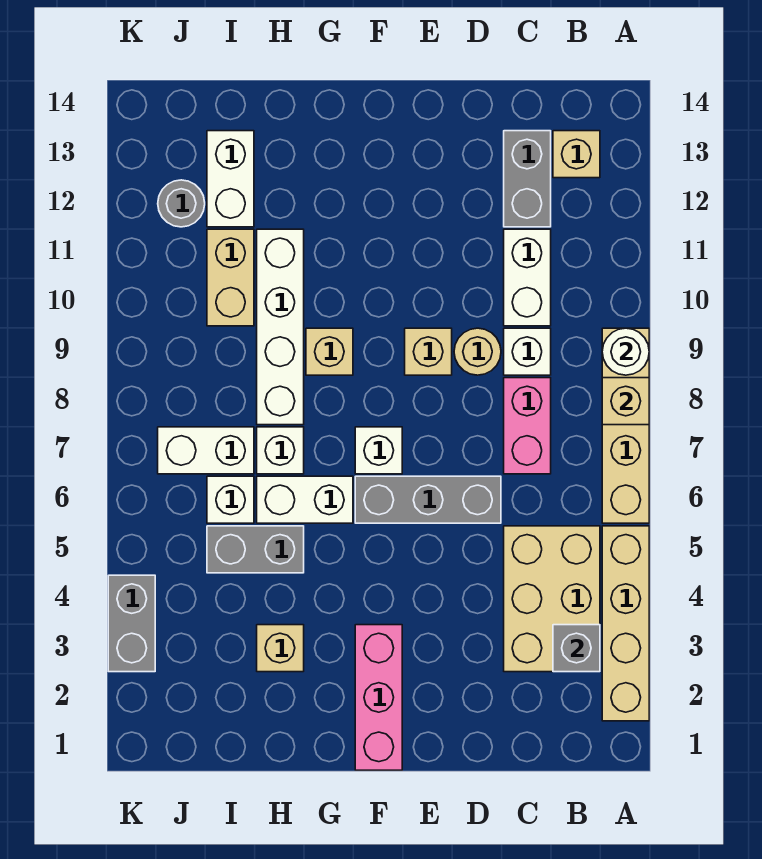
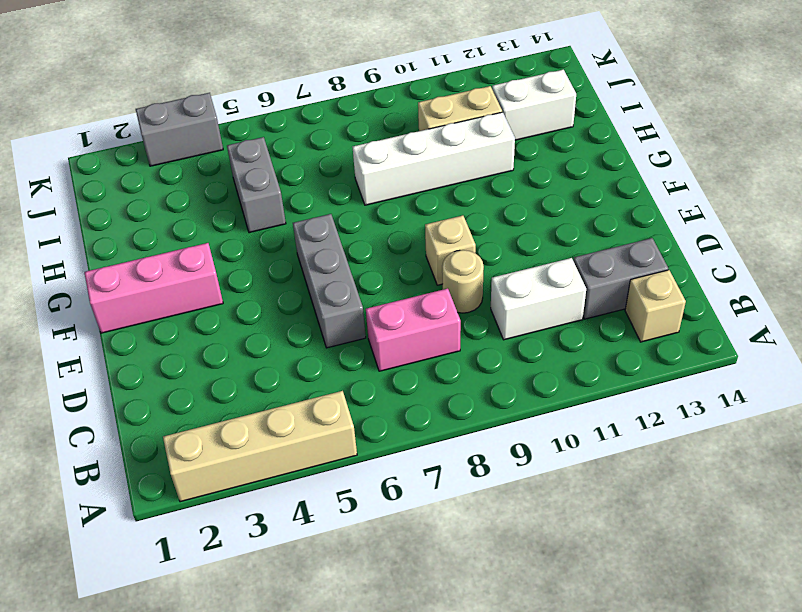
none -> tan brick A6:A9 level 1
none -> tan brick B3:C5 level 1
none -> white brick C9 level 1

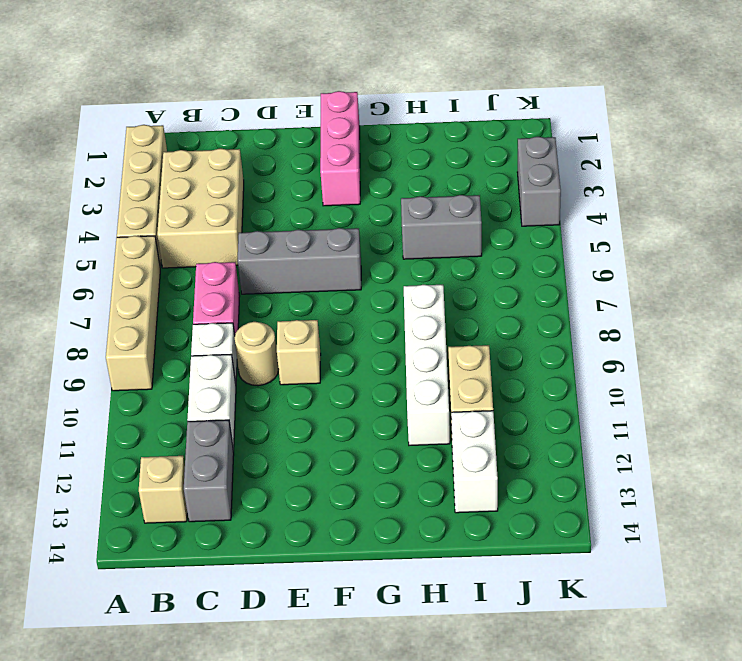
none -> white brick F7 level 1
none -> white brick G6:H6 level 1
none -> tan brick G9 level 1

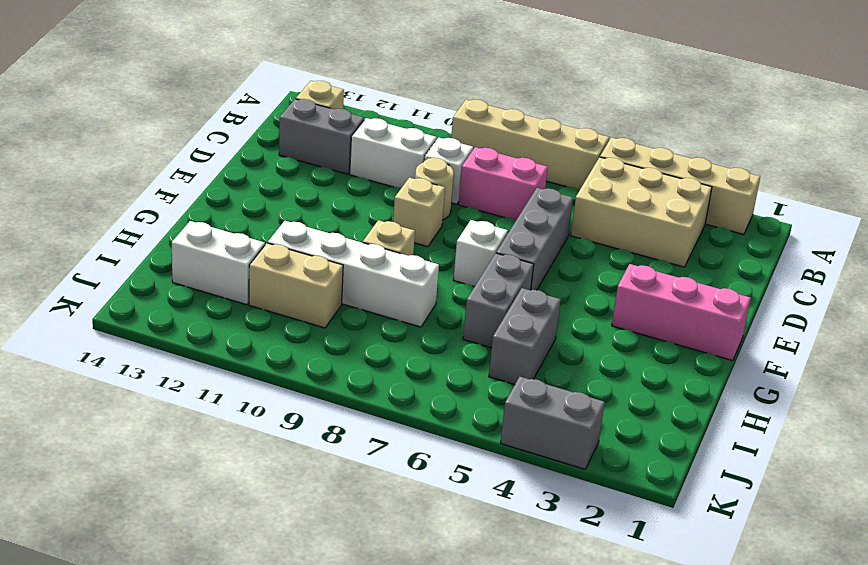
grey brick G6:H6 level 1 -> white brick G6:H6 level 1
none -> tan brick H3 level 1
none -> white brick H7 level 1
none -> white brick I6 level 1

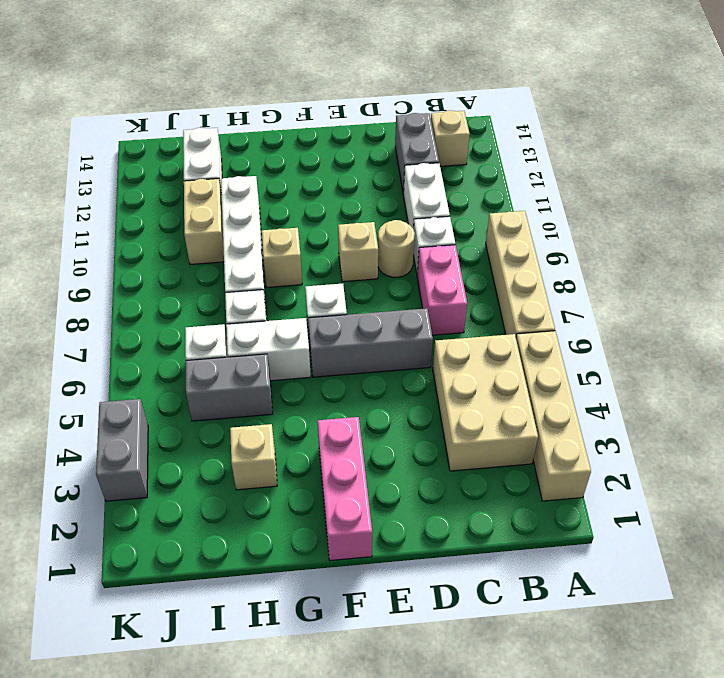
none -> white brick I7:J7 level 1
none -> grey round brick J12 level 1
none -> tan brick A8 level 2

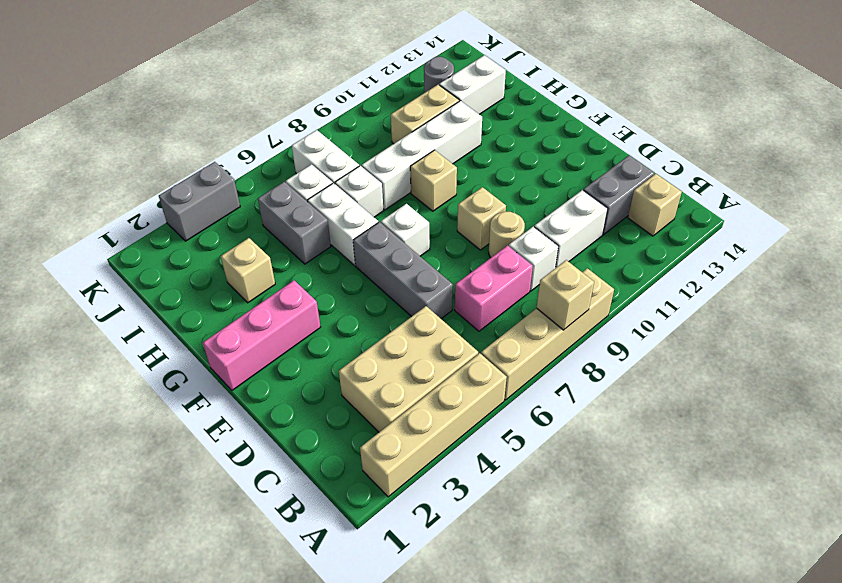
none -> white round brick A9 level 2
none -> grey brick B3 level 2

